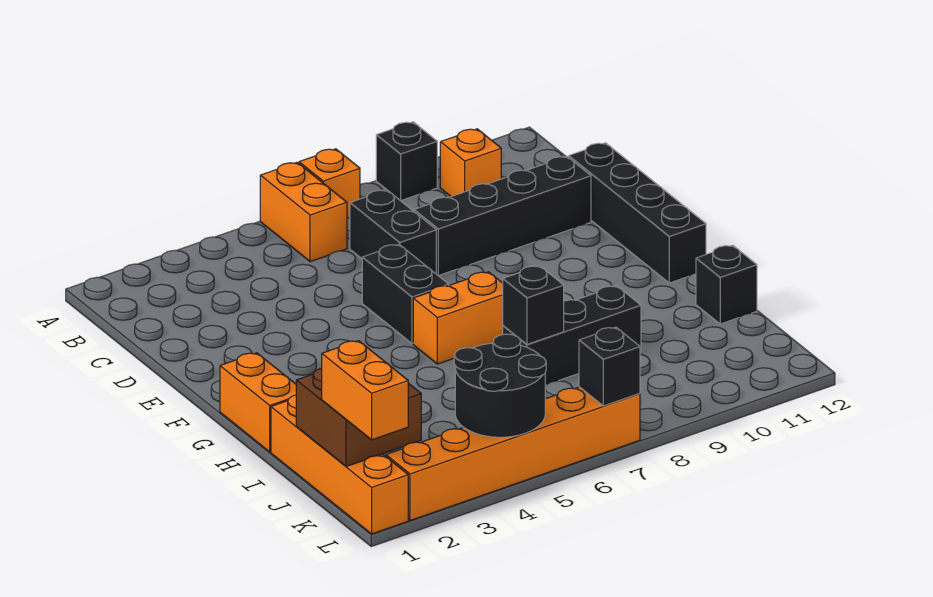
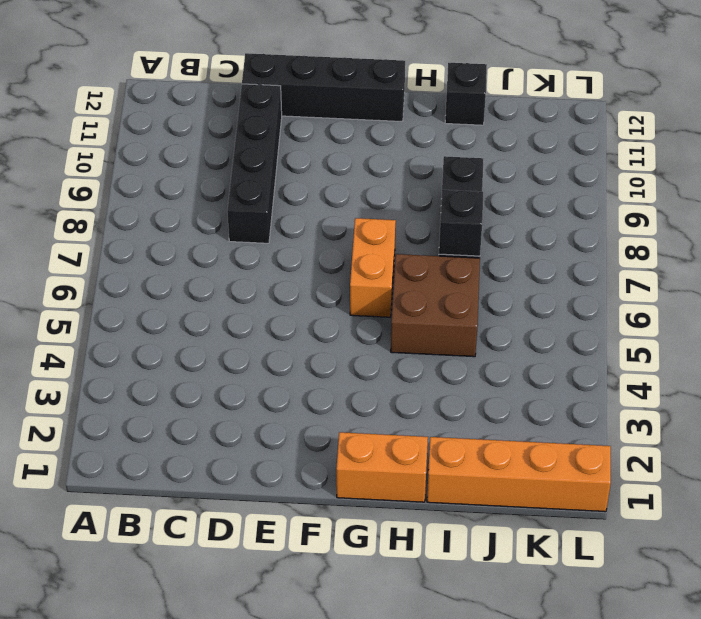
brown brick H5:I6 level 1 -> brown brick J1:K2 level 2
none -> orange brick A6:B6 level 1
none -> orange brick A7 level 1
none -> black brick A9 level 1

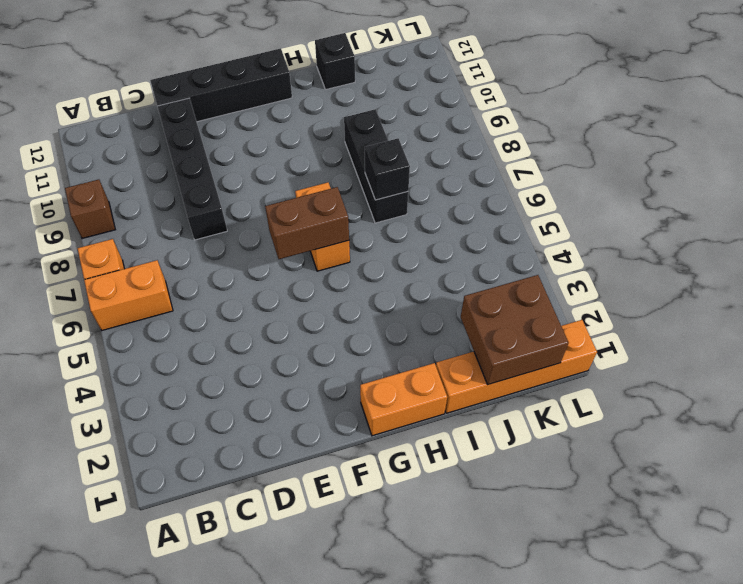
brown brick A9 level 1 -> black brick A9 level 1
brown brick F6:G6 level 2 -> none
none -> orange brick B10 level 1
none -> black brick C7:D7 level 1
none -> black brick E6:F6 level 1

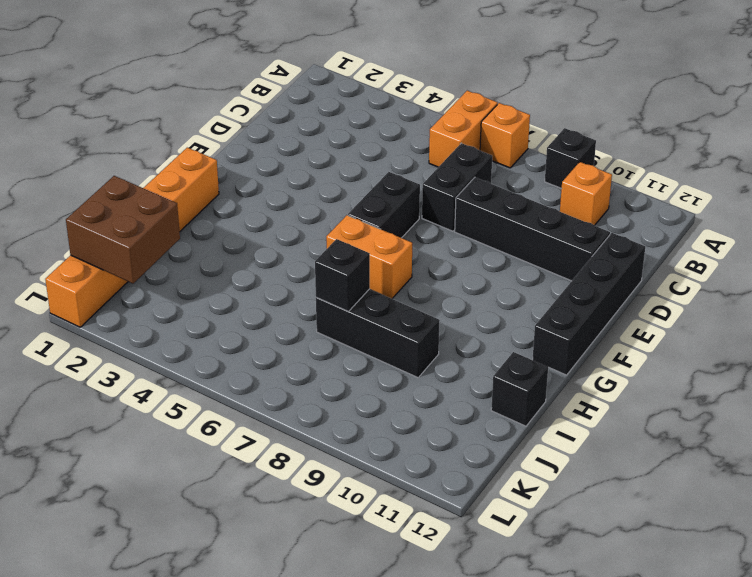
none -> orange brick L2:L7 level 1
none -> black round brick K4:L5 level 2
none -> black brick L7 level 2

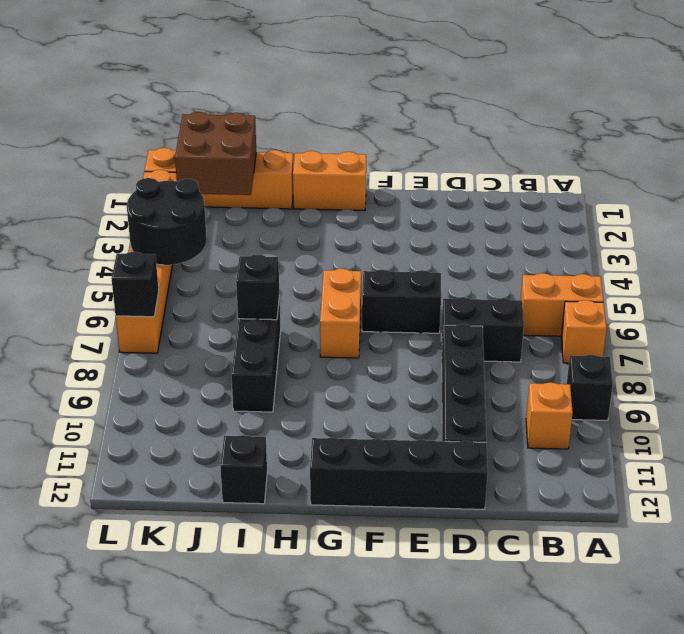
none -> orange brick K1:L1 level 3

